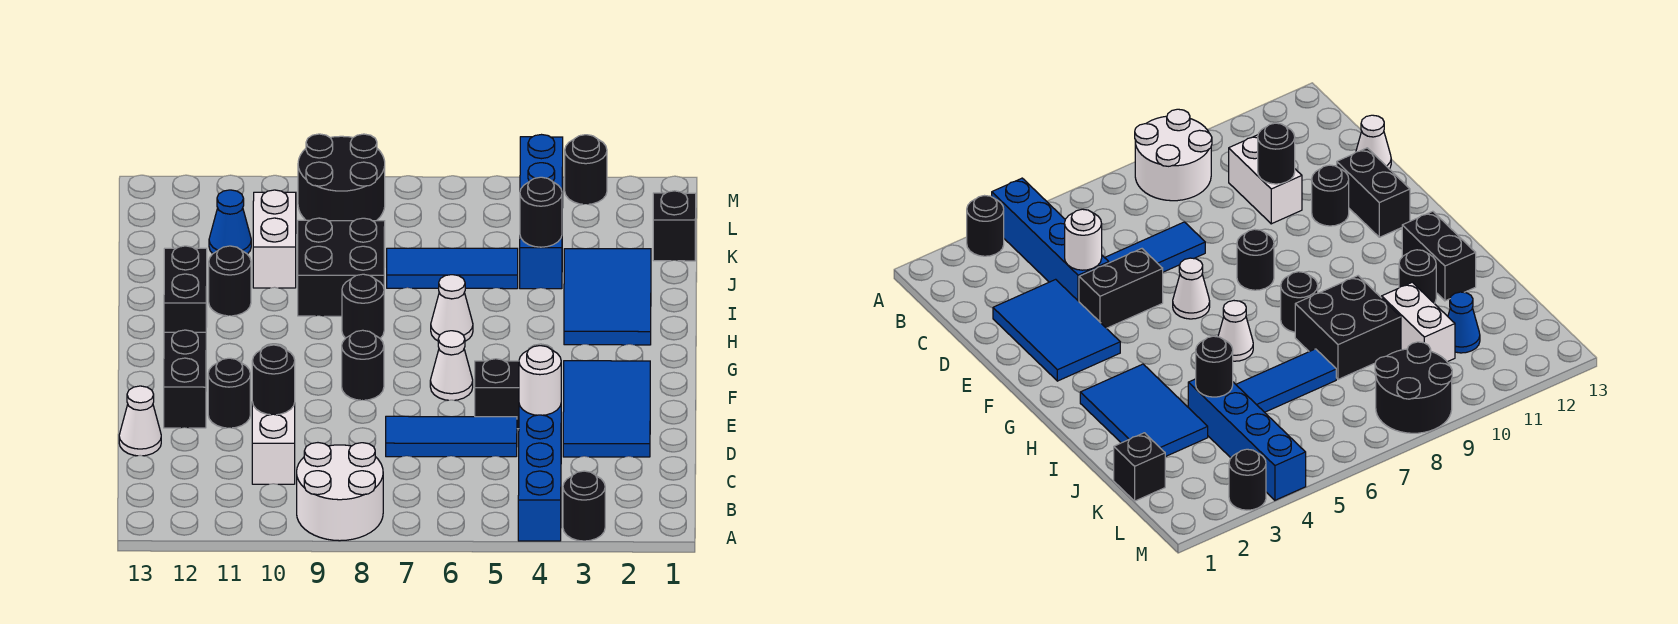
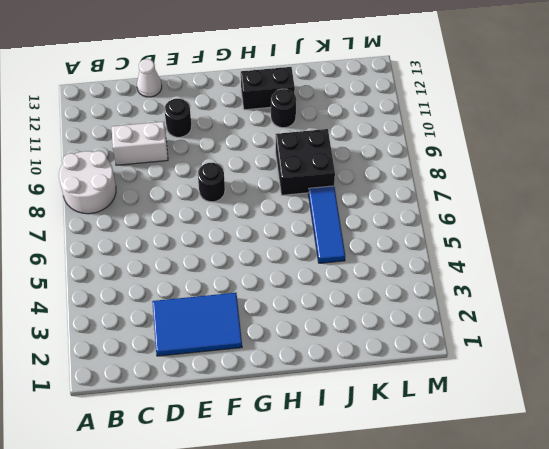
none -> black round brick A3 level 1
none -> blue brick A4:D4 level 1
none -> blue tile D5:D7 level 1

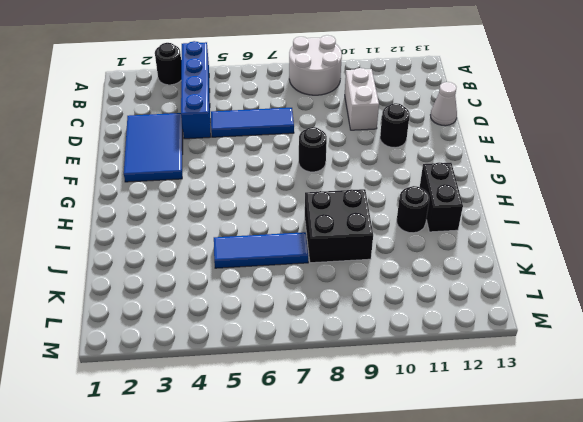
none -> black brick E4:E5 level 1
none -> black brick E12:F12 level 1
none -> white cone F6 level 1

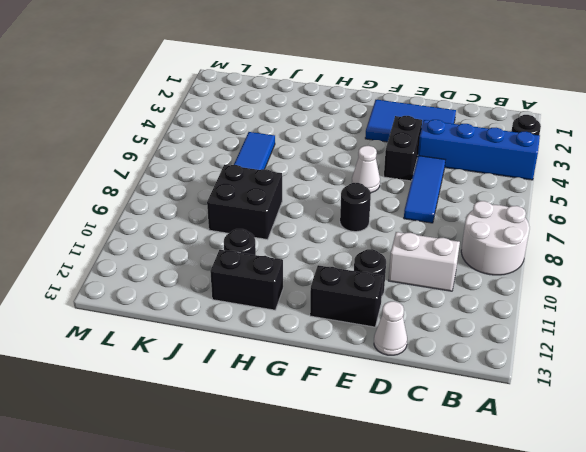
none -> blue tile H2:J3 level 1
none -> white cone H6 level 1
none -> black round brick H8 level 1

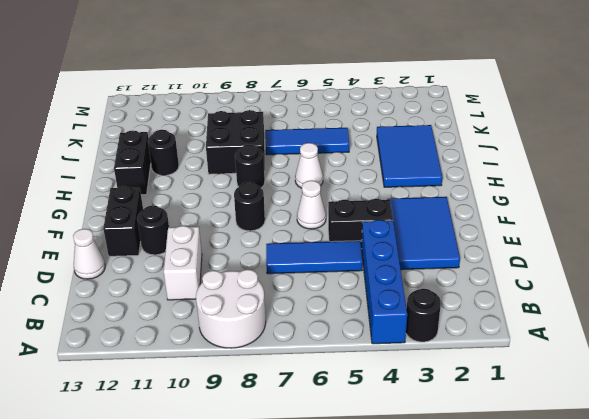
none -> blue brick J4:M4 level 1
none -> white brick J10:K10 level 1
none -> black brick K1 level 1

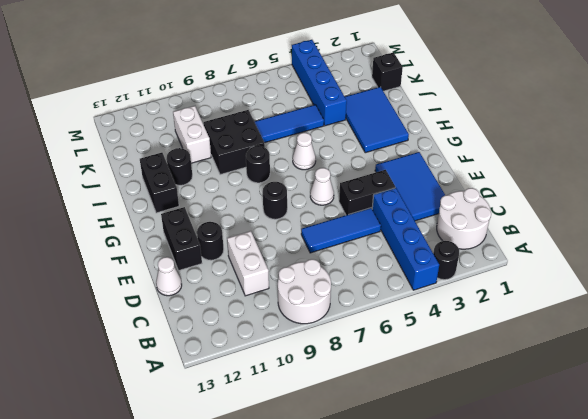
white round brick B1:C2 level 1 -> none
none -> blue cone K11 level 1
none -> black round brick L8:M9 level 1
none -> black round brick M3 level 1

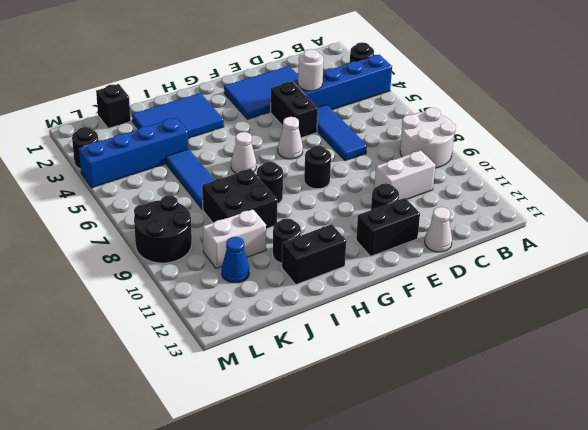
none -> black round brick D10 level 2
none -> black round brick J4 level 2

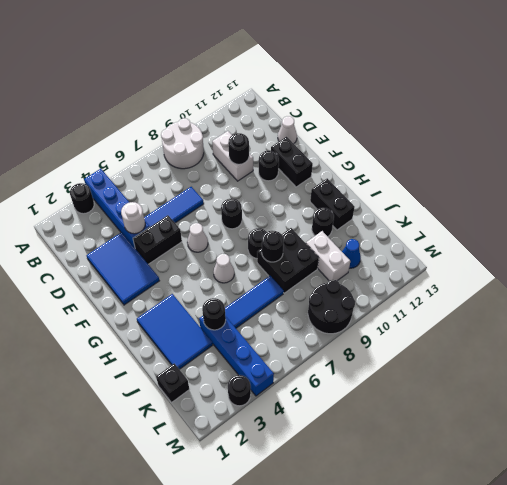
black round brick I8 level 2 -> none

